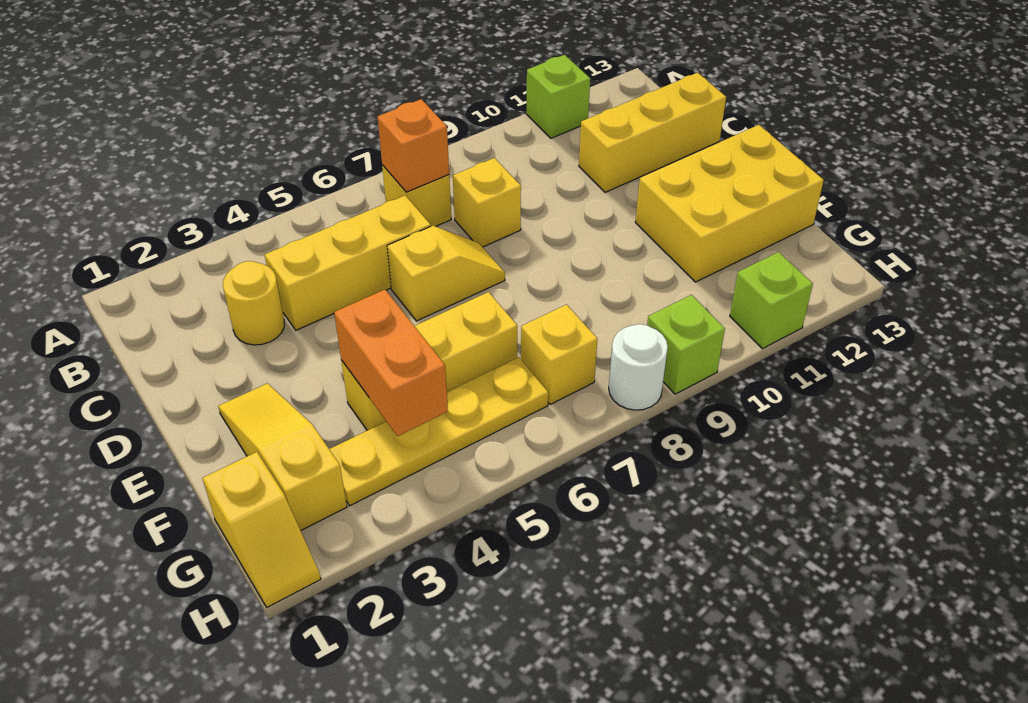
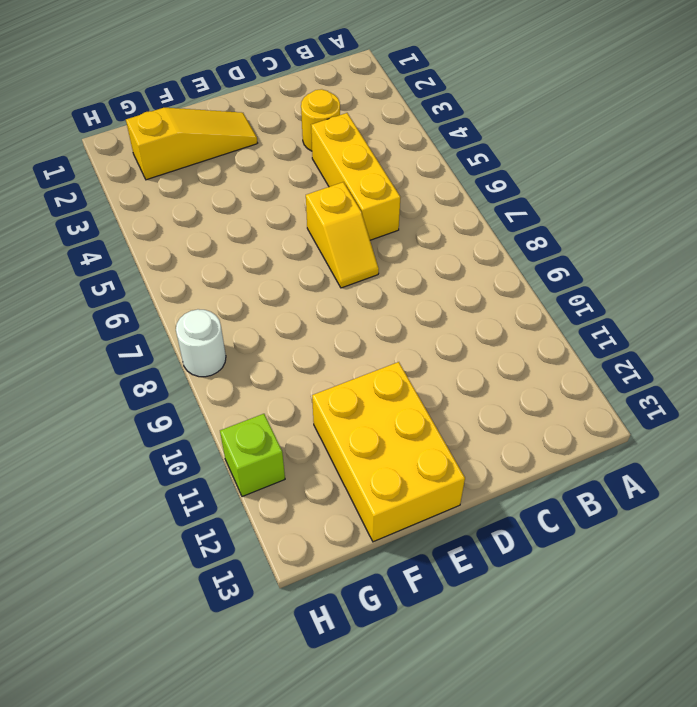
none -> lime brick A11 level 1
none -> yellow brick B7 level 1
none -> yellow brick C8 level 1

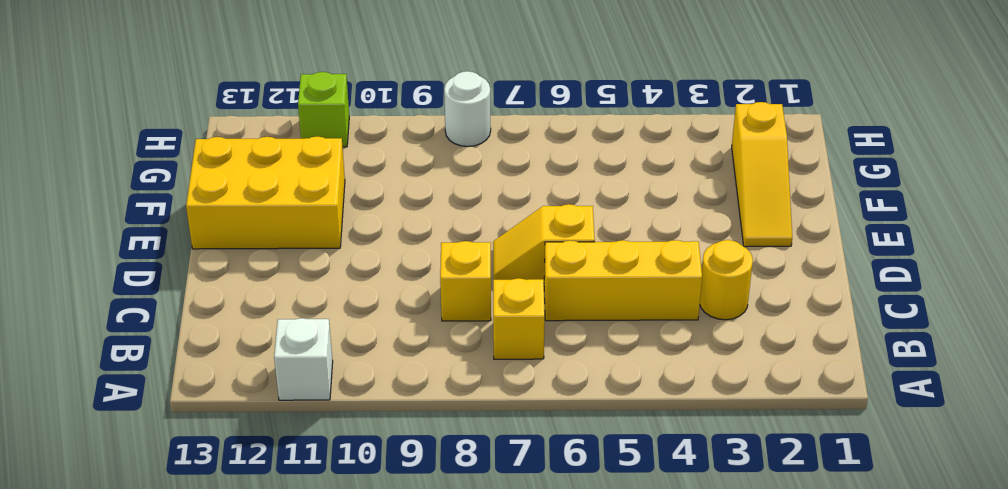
white brick A11 level 1 -> lime brick A11 level 1
none -> yellow brick C11:C13 level 1
none -> yellow brick F4:F6 level 1
none -> yellow slope G1:H1 level 1 top G

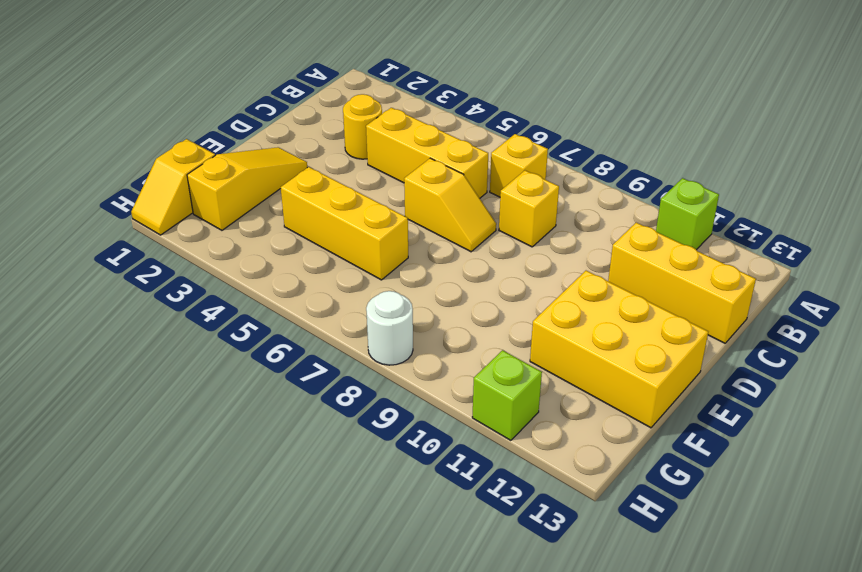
none -> yellow plate G3:G6 level 1
none -> yellow brick G7 level 1
none -> lime brick H9 level 1

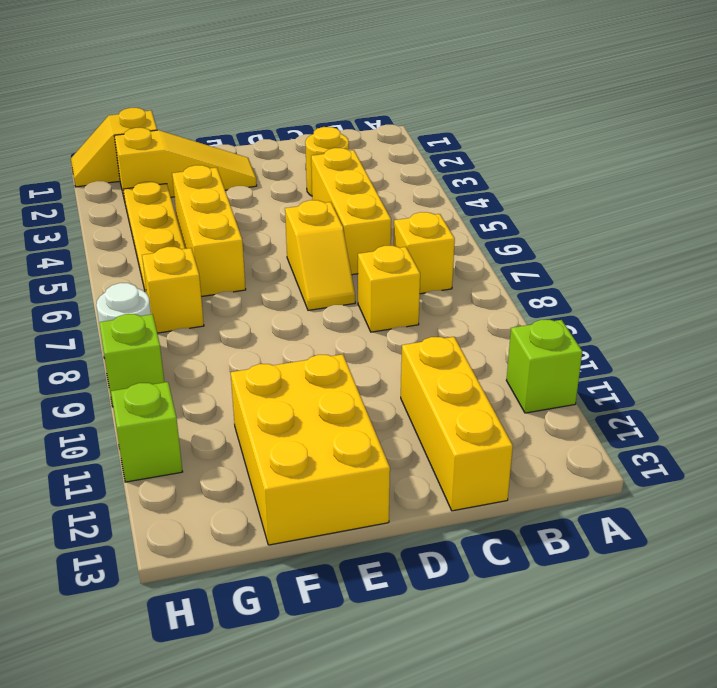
none -> orange brick B7 level 2
none -> orange brick F4:G4 level 2

